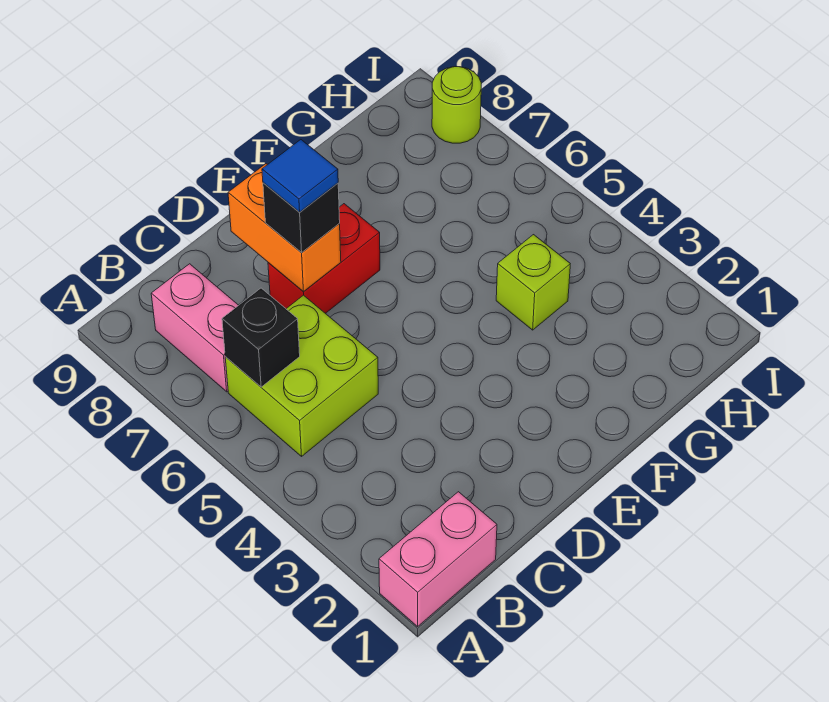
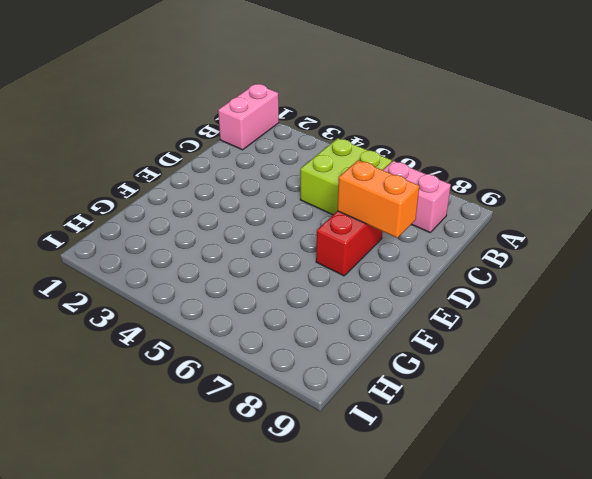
none -> lime brick G4 level 1
none -> lime round brick I8 level 1

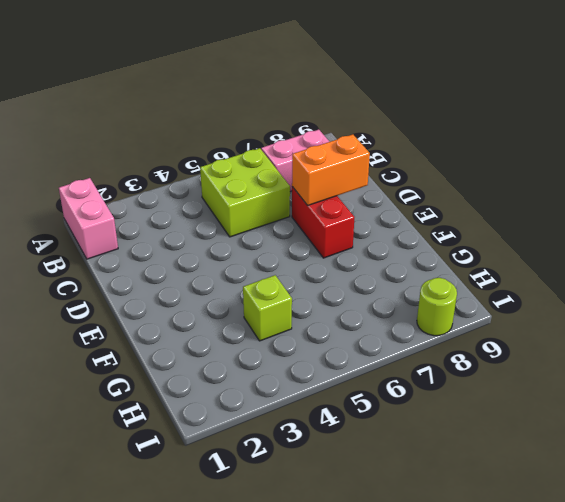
none -> black brick B6 level 2
none -> black brick D7 level 3

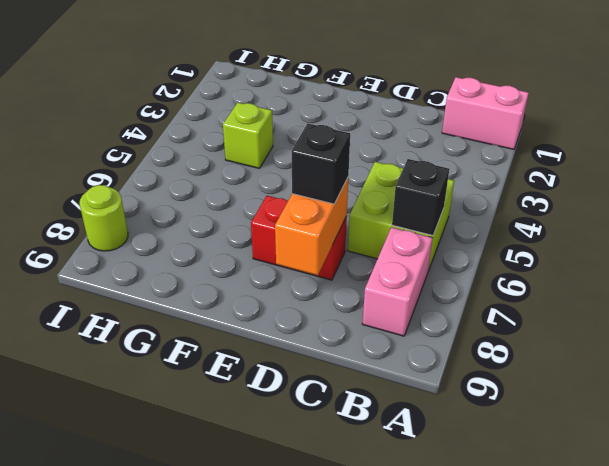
none -> blue tile D7 level 4

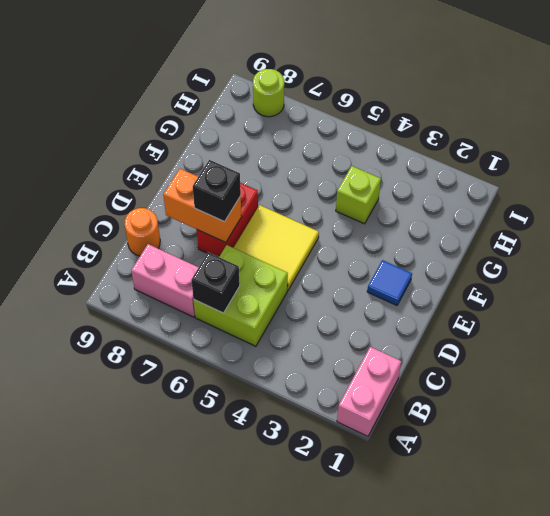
orange round brick C9 level 1 -> none
yellow tile D5:E6 level 1 -> none
blue tile E2 level 1 -> blue tile D7 level 4

